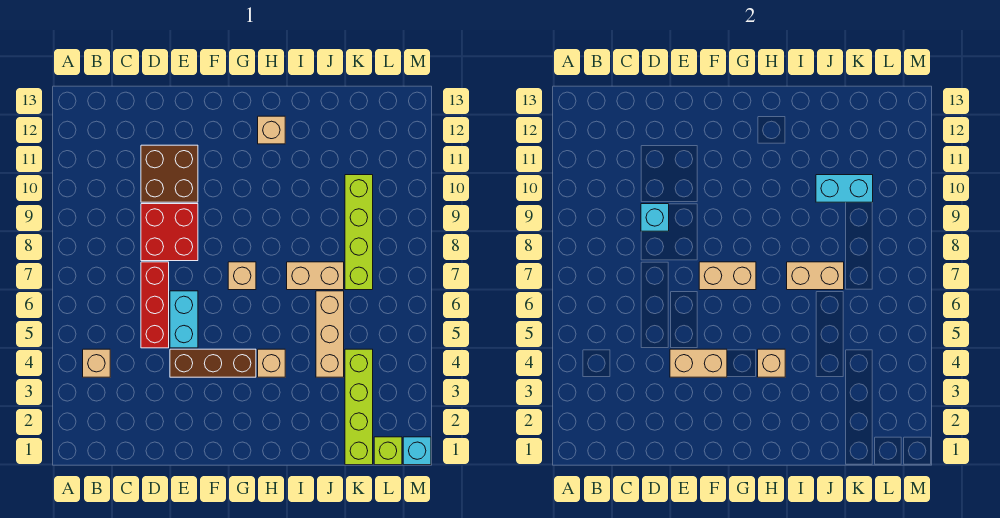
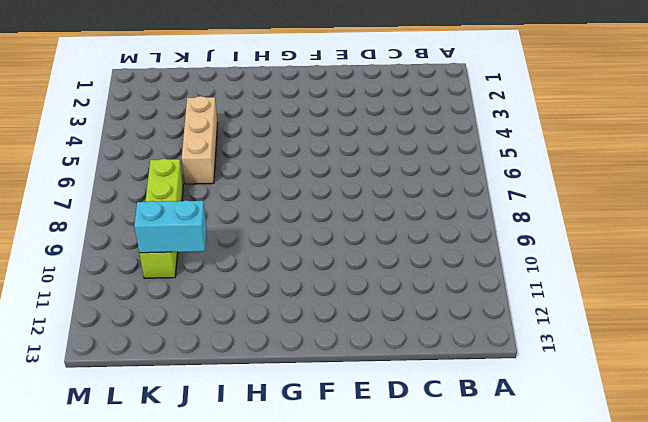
none -> tan brick B4 level 1
none -> red brick D5:D7 level 1
none -> red brick D8:E9 level 1

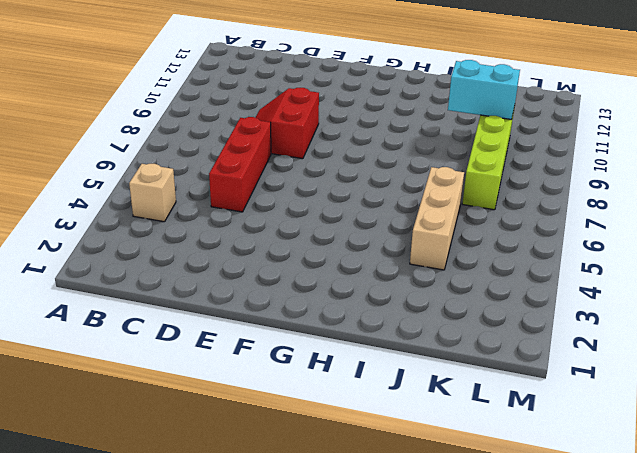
red slope D8:E9 level 1 top E -> red brick D8:E9 level 1
none -> brown brick D10:E11 level 1
none -> brown brick E4:G4 level 1
none -> cyan brick E5:E6 level 1

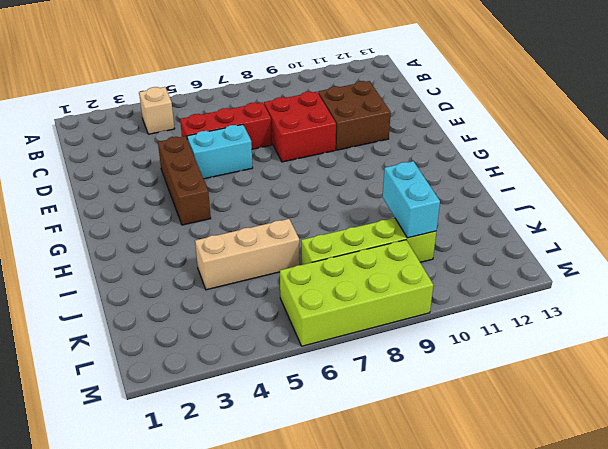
lime brick L6:M9 level 1 -> none
none -> tan brick G7 level 1
none -> tan brick H4 level 1
none -> tan brick H12 level 1

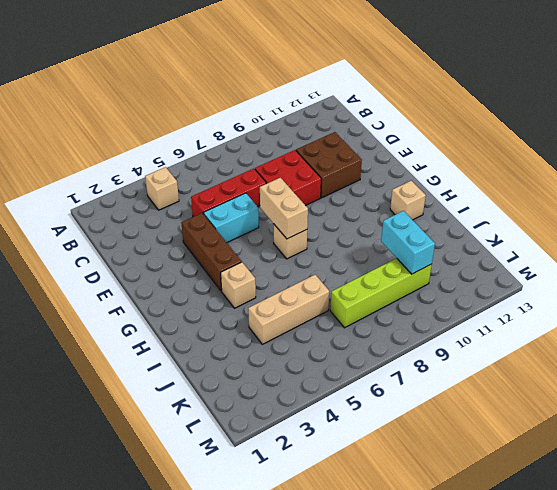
none -> tan brick I7:J7 level 1
none -> lime brick K1:K4 level 1
none -> lime brick L1 level 1

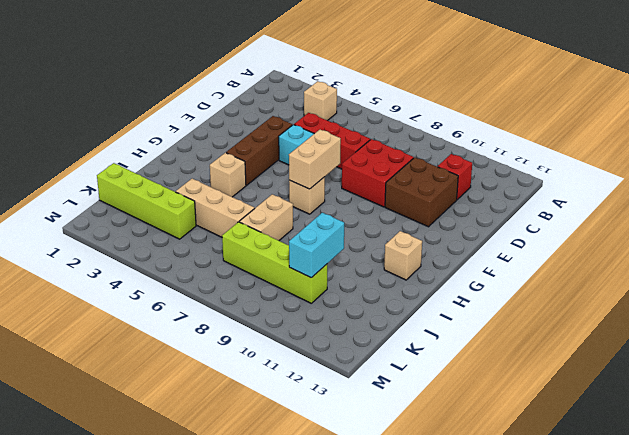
red brick C11 level 1 -> none
none -> lime brick L1 level 1
none -> cyan brick M1 level 1
none -> cyan brick D9 level 2

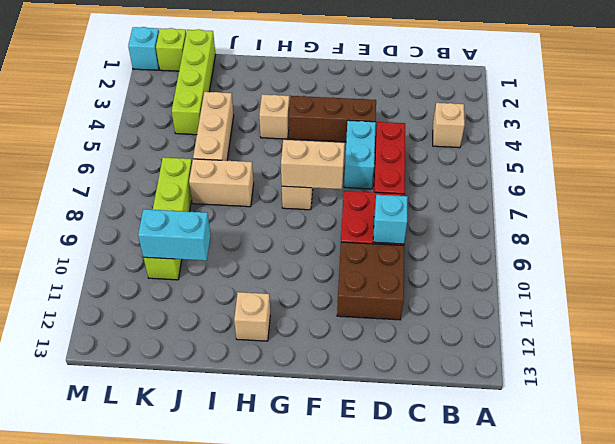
none -> tan brick E4:F4 level 2
none -> tan brick H4 level 2
none -> tan brick I7:J7 level 2

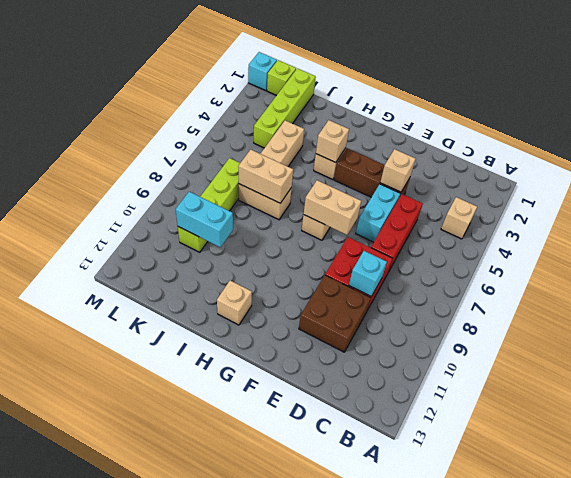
tan brick E4 level 2 -> tan brick E4:F4 level 2

